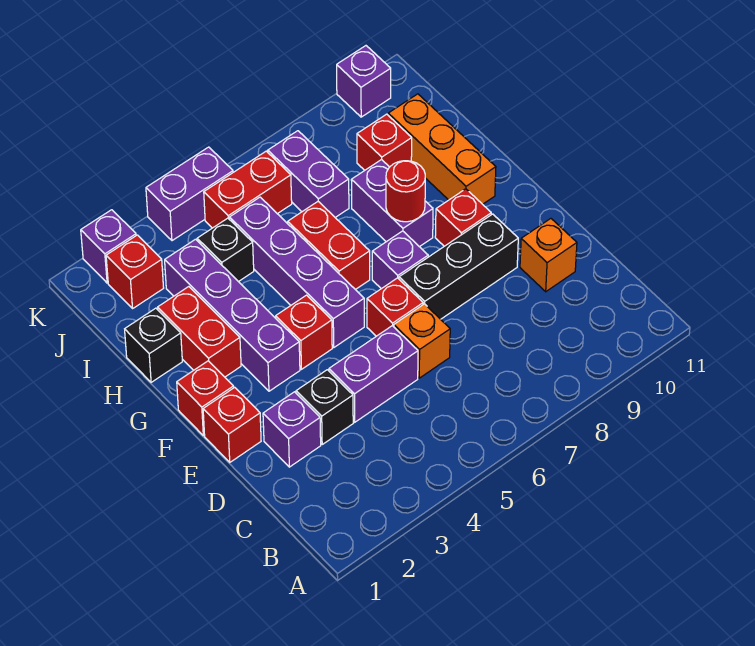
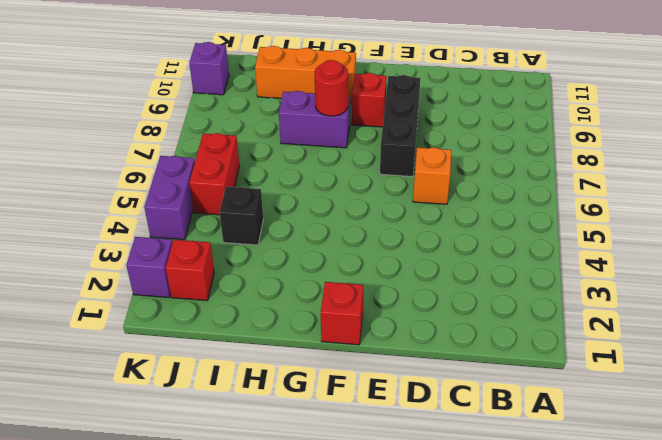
none -> purple brick D2 level 1
none -> black brick D3 level 1
none -> purple brick D4:D5 level 1

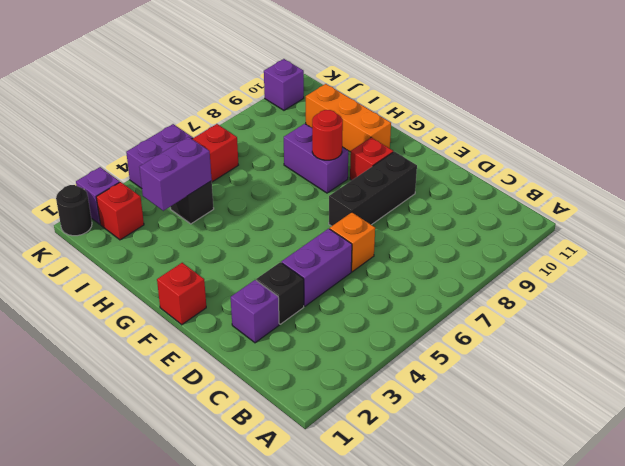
purple brick I3:I4 level 2 -> purple brick I7:J7 level 1
black round brick K1 level 1 -> none
none -> orange brick D10 level 1
none -> red brick E1 level 1
none -> red brick E6 level 1

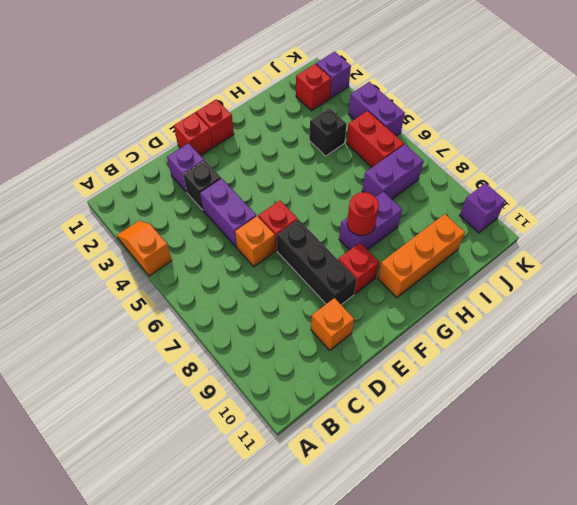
orange slope A3:A4 level 1 top 4 -> none
none -> purple brick F3:I3 level 1
none -> red brick F4 level 1
none -> purple brick F5:I5 level 1

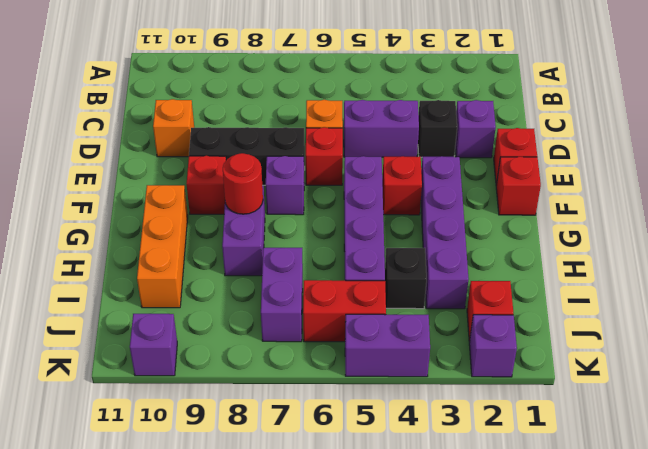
none -> red brick G2:H2 level 1
none -> red brick G6:H6 level 1
none -> black brick H1 level 1

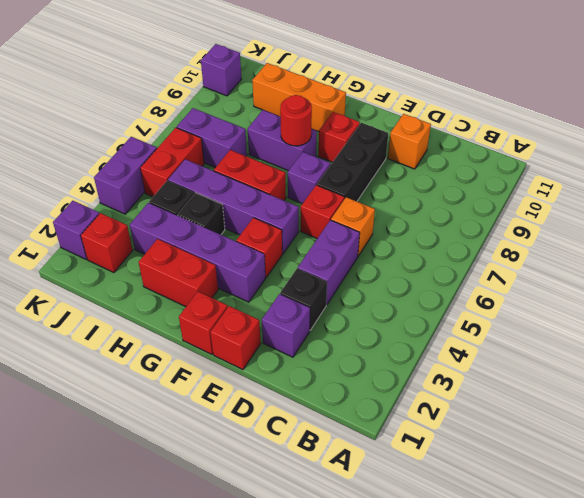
black brick H4 level 1 -> black brick H1 level 1
none -> red brick I9 level 1

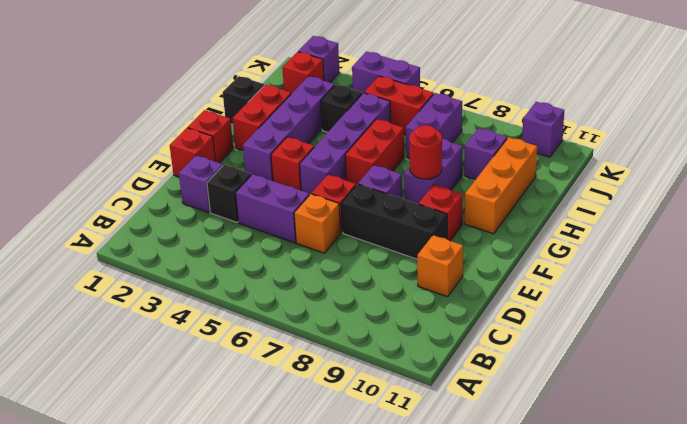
purple brick I9 level 1 -> red brick I9 level 1

